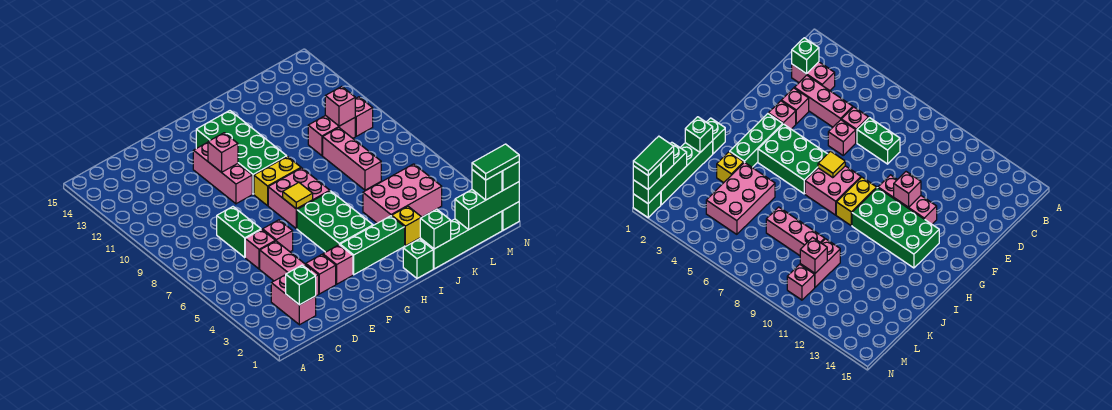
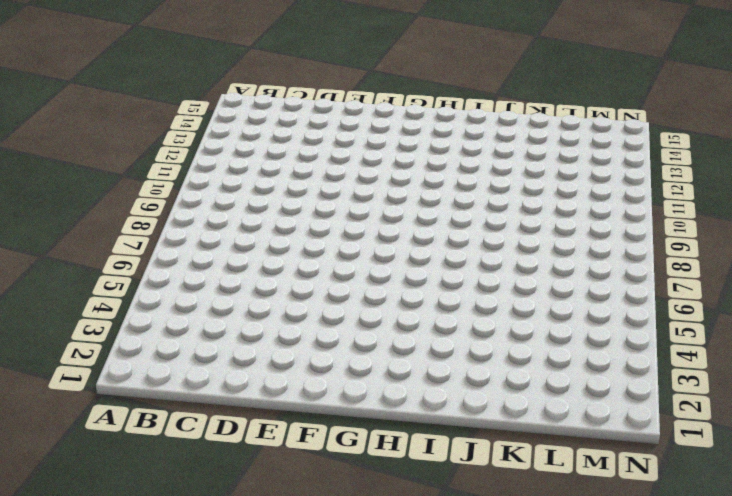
none -> pink brick C2:C3 level 1
none -> pink brick D3:D5 level 1
none -> pink brick D6 level 1
none -> green brick D7:D8 level 1

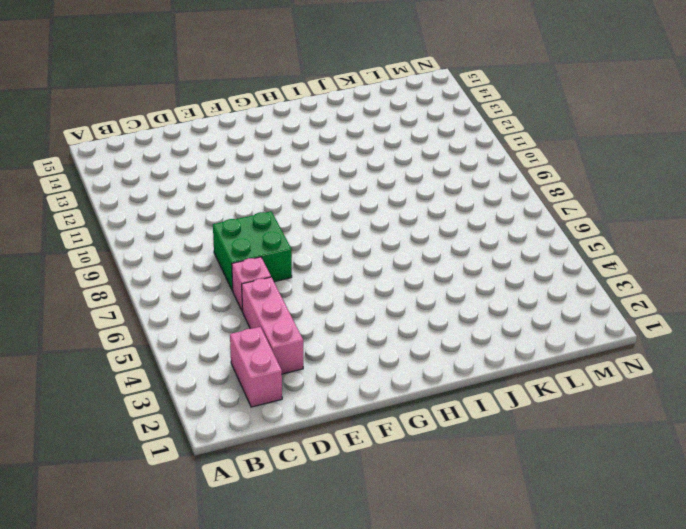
green brick D7:E8 level 1 -> green brick D7:D8 level 1
none -> pink brick E3 level 1
none -> pink brick E6 level 1
none -> pink brick F3 level 1
none -> pink brick F10:F12 level 1

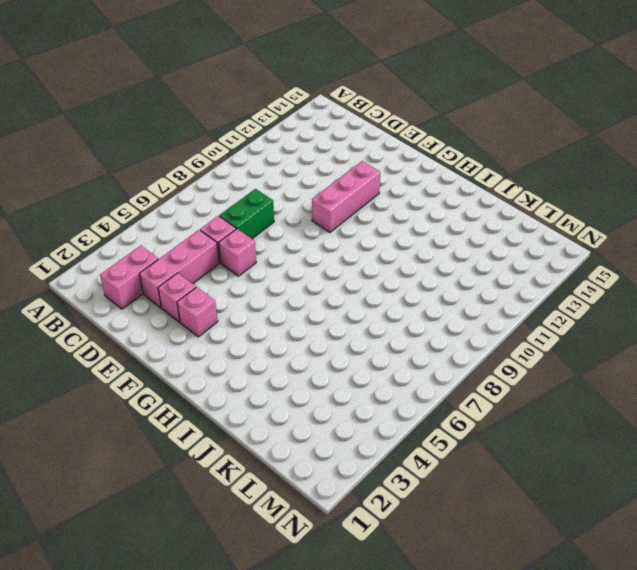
none -> green brick G3:I3 level 1
none -> green brick G4:H6 level 1
none -> pink brick G7:H8 level 1
none -> yellow brick G9:H9 level 1

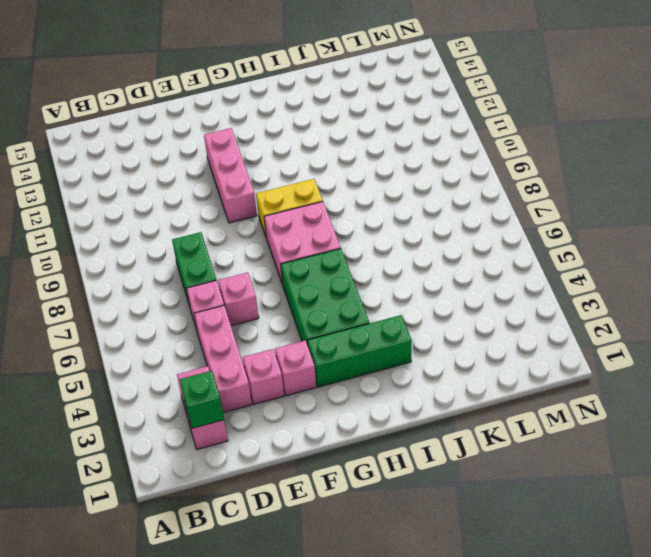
none -> green brick G10:H13 level 1
none -> green brick I1 level 1
none -> green brick J1:M1 level 1
none -> yellow brick J3 level 1

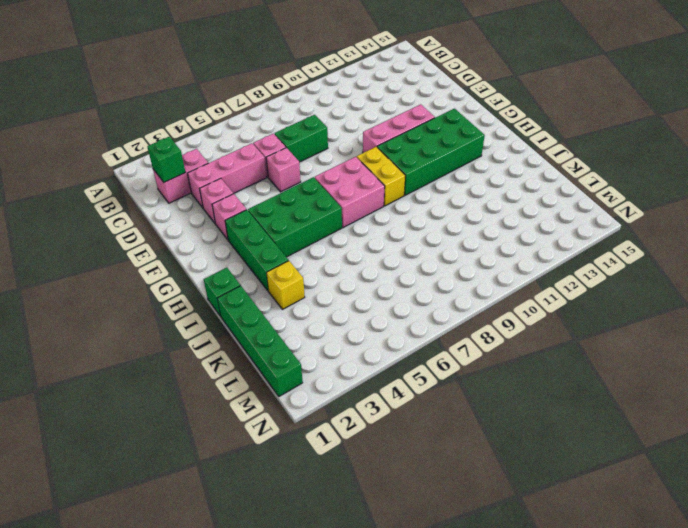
none -> pink brick J4:L5 level 1
none -> pink brick K7:K9 level 1
none -> pink brick K10:L10 level 1
none -> pink brick M10 level 1

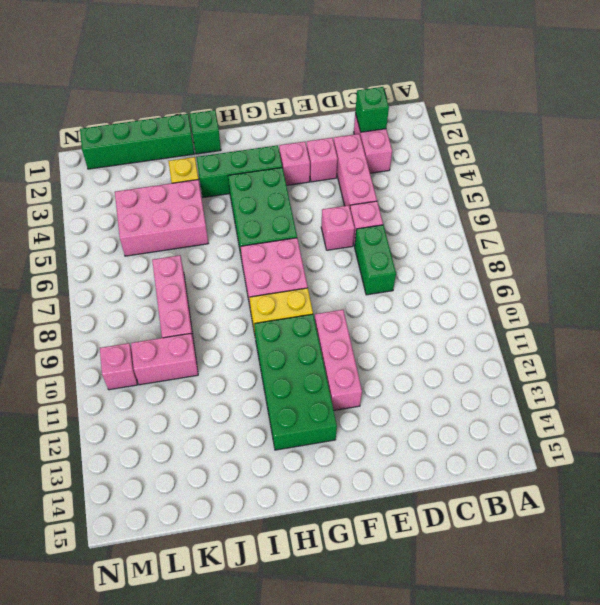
none -> green brick N1 level 1
none -> pink brick F11 level 2
none -> yellow tile G7 level 2
none -> green brick J1 level 2

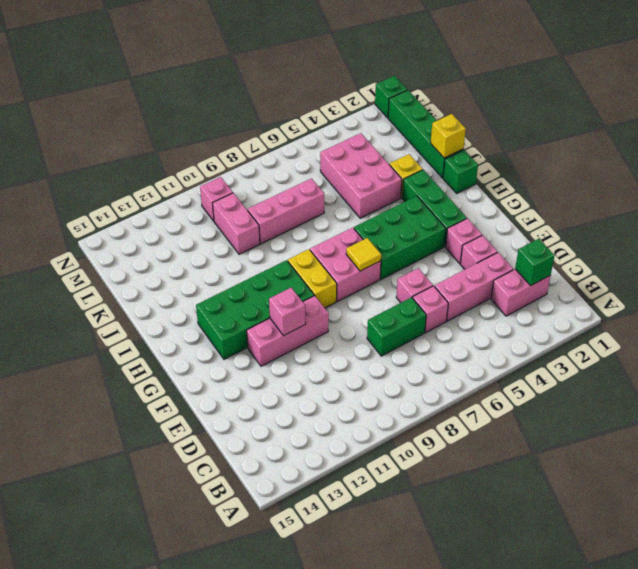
yellow brick J1 level 2 -> green brick J1 level 2
none -> green brick L1:N1 level 2
none -> pink brick L10 level 2
none -> green brick M1 level 3
none -> green brick N1 level 3

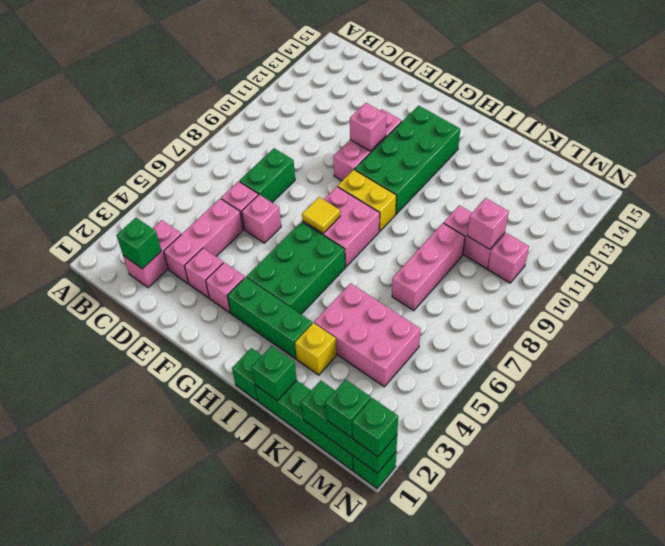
none -> green tile M1:N1 level 4

